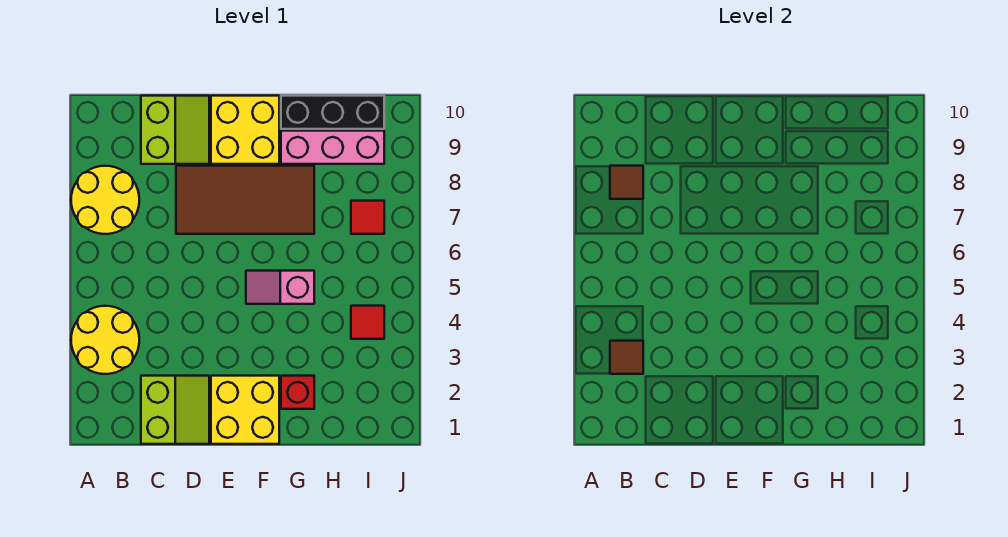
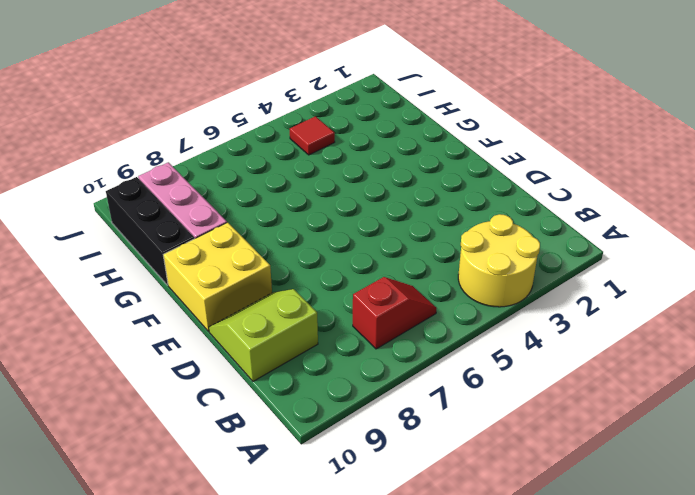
red slope B6:B7 level 1 top 7 -> yellow round brick A7:B8 level 1
none -> lime slope C1:D2 level 1 top C
none -> brown tile D7:G8 level 1
none -> yellow brick E1:F2 level 1

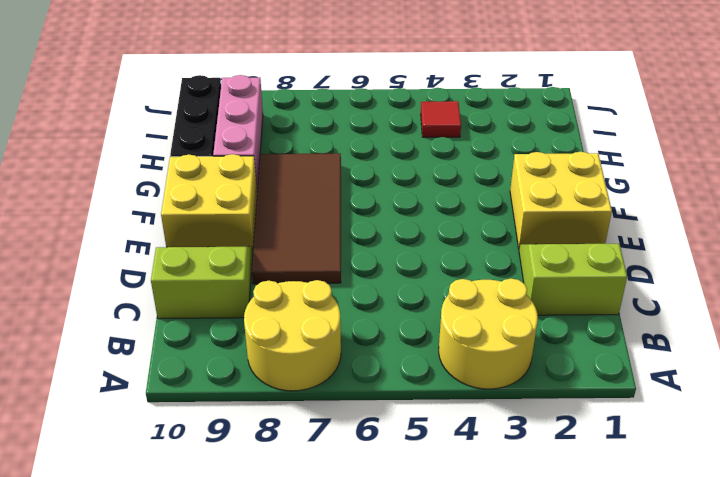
none -> pink slope F5:G5 level 1 top G
none -> red brick G2 level 1
none -> red tile I7 level 1

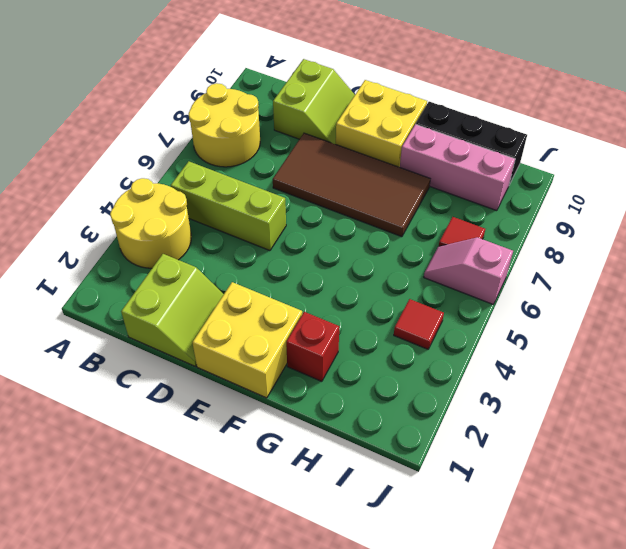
lime brick B5:D5 level 1 -> none
pink slope I6:J6 level 1 top J -> pink slope F5:G5 level 1 top G
none -> brown tile B3 level 2
none -> brown tile B8 level 2

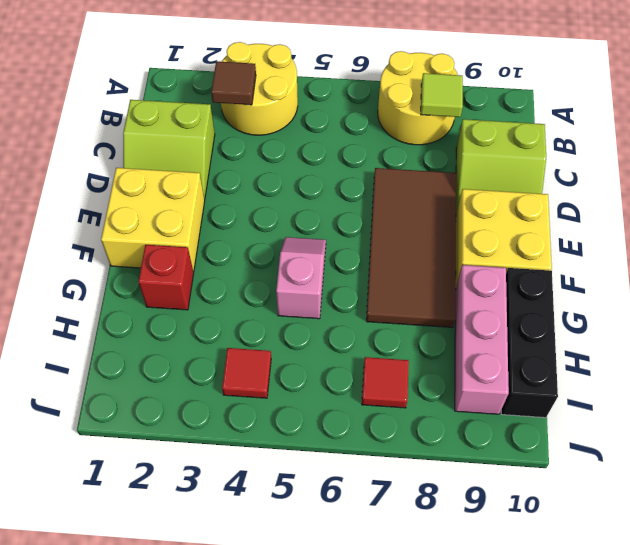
lime tile B8 level 2 -> brown tile B8 level 2

